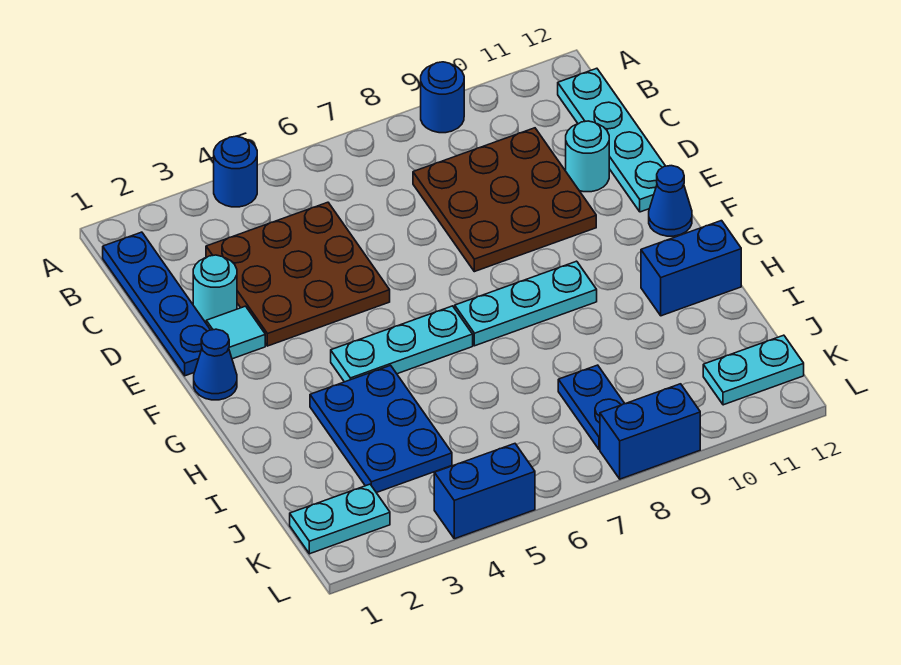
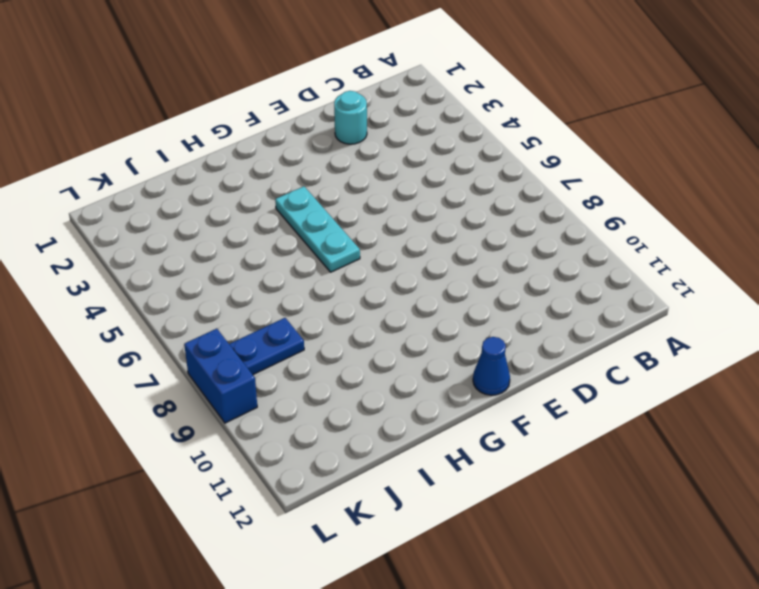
none -> blue round brick A4 level 1
none -> blue round brick A9 level 1
none -> blue plate B1:E1 level 1

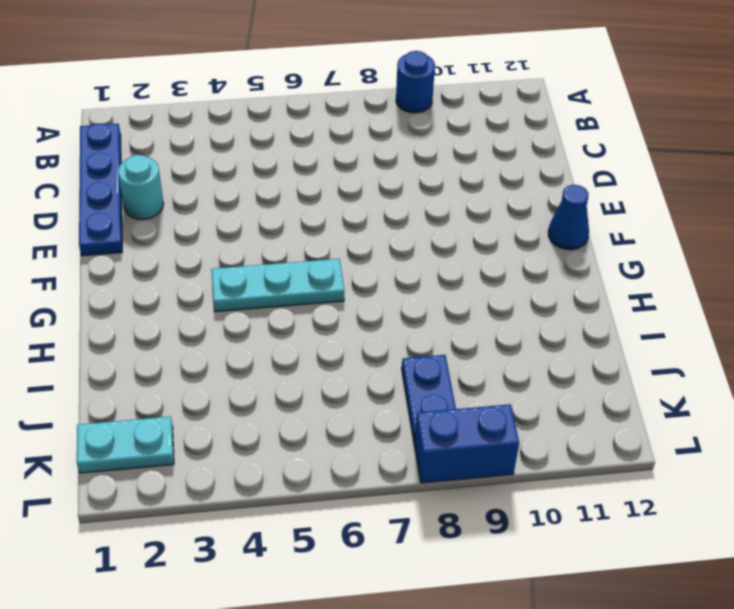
none -> blue round brick A4 level 1
none -> cyan plate B12:E12 level 1
none -> brown plate C3:E5 level 1

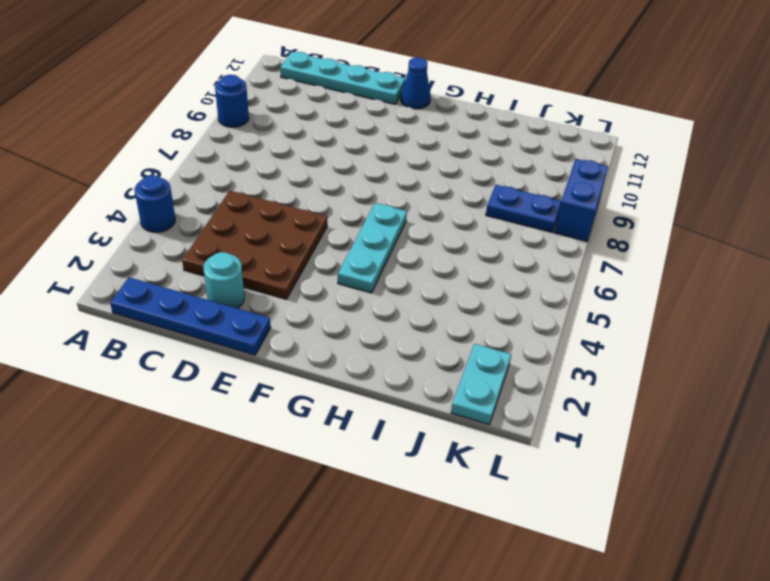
none -> brown plate C8:E10 level 1
none -> cyan round brick D11 level 1
none -> cyan tile E2 level 1

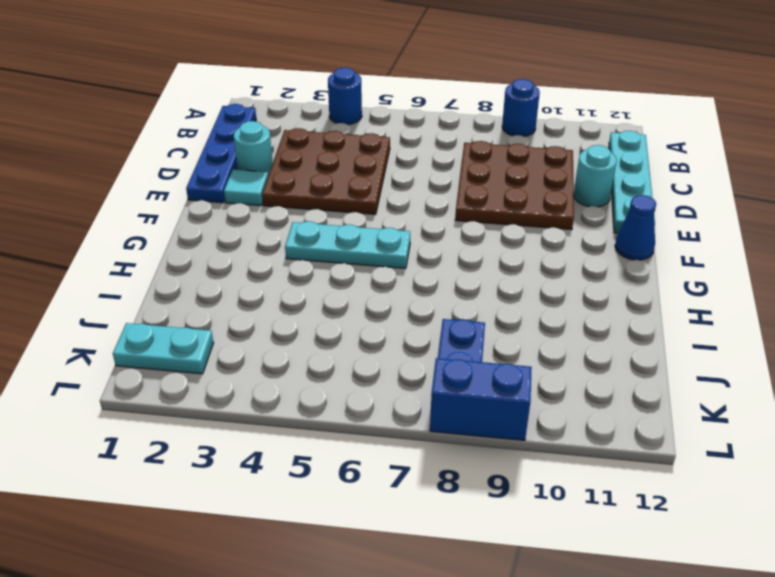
none -> blue cone F1 level 1
none -> cyan plate G7:G9 level 1
none -> blue plate H3:J4 level 1

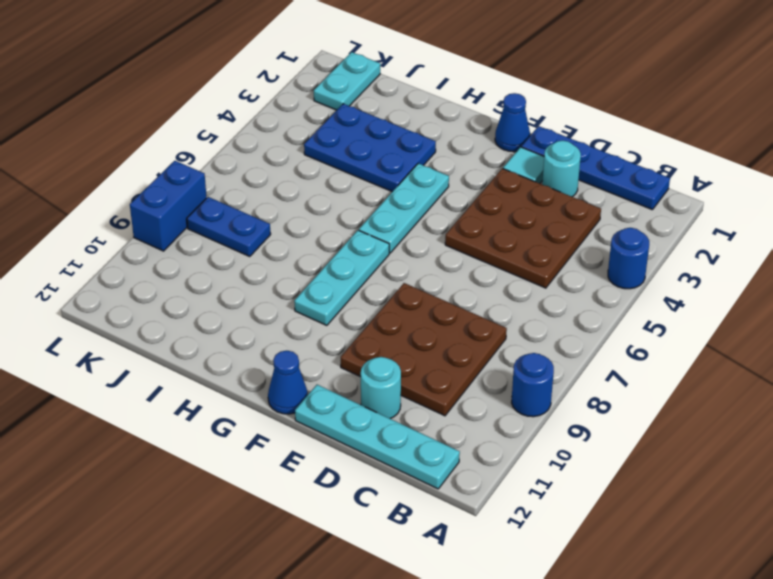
none -> blue brick H11:H12 level 1
none -> cyan plate K11:K12 level 1
none -> blue brick L4:L5 level 1

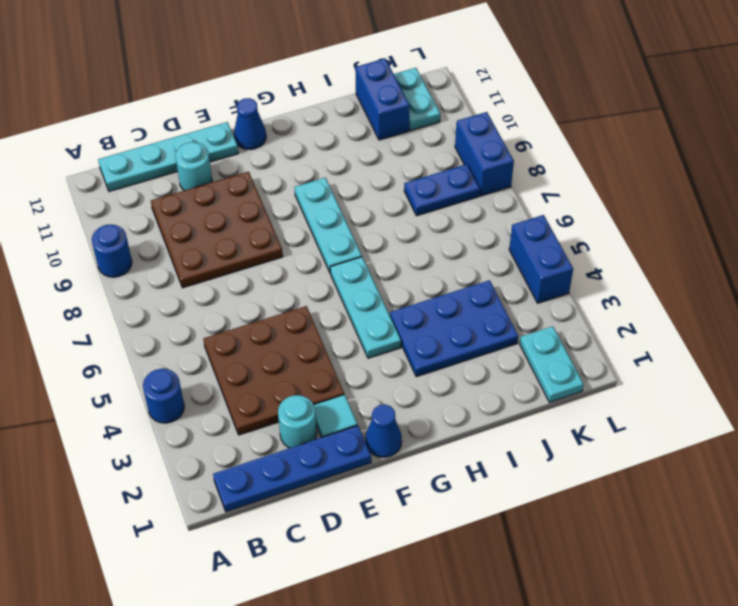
blue brick J11:J12 level 1 -> blue brick H11:H12 level 1

